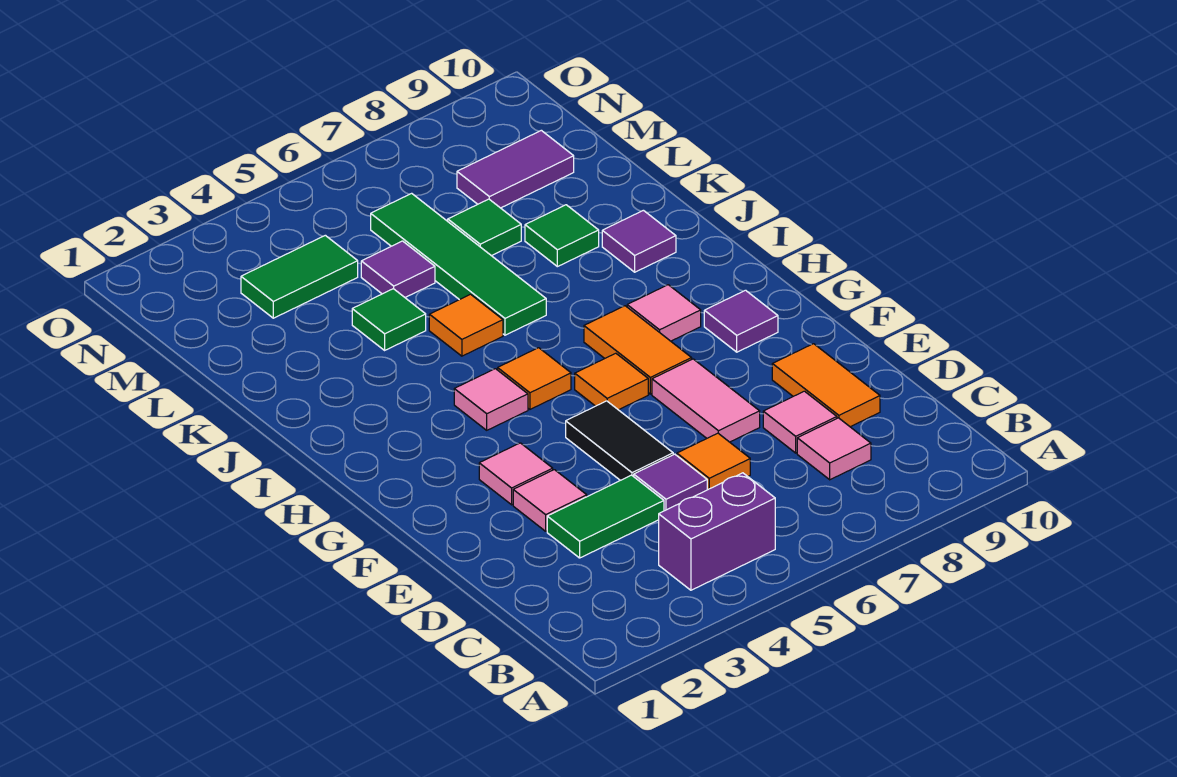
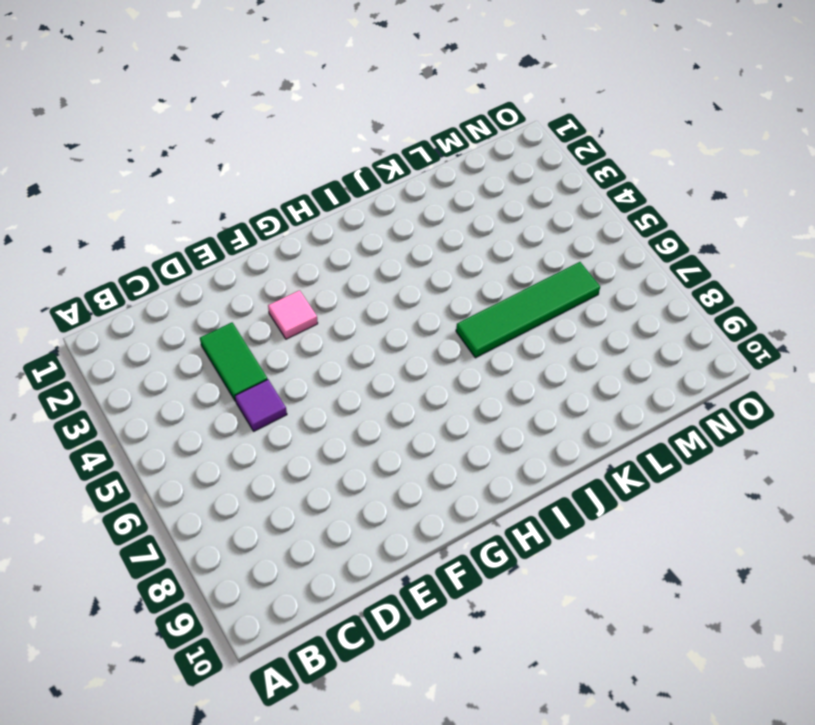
none -> purple brick B4:B5 level 1
none -> pink tile C8 level 1
none -> orange tile D6 level 1

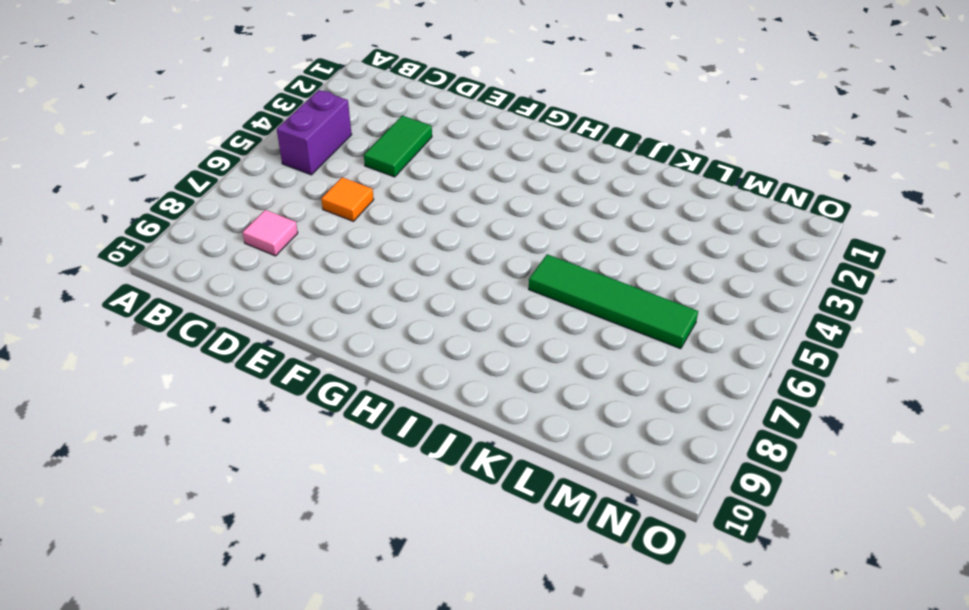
none -> purple tile D5 level 1
none -> pink tile D8 level 1
none -> orange tile D9:E9 level 1

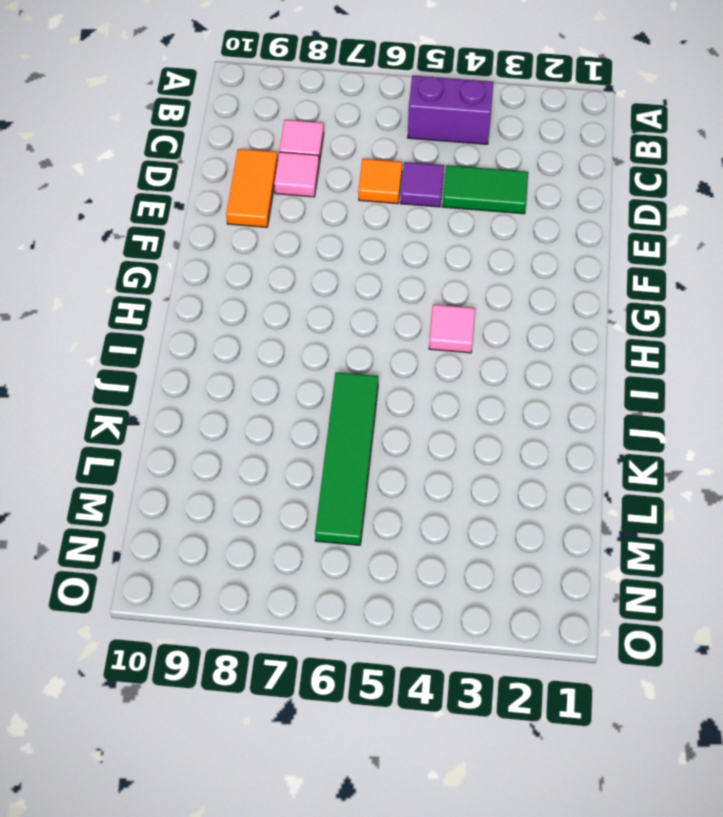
none -> pink tile E3 level 1
none -> black tile E5:F5 level 1
none -> pink tile E7:F7 level 1

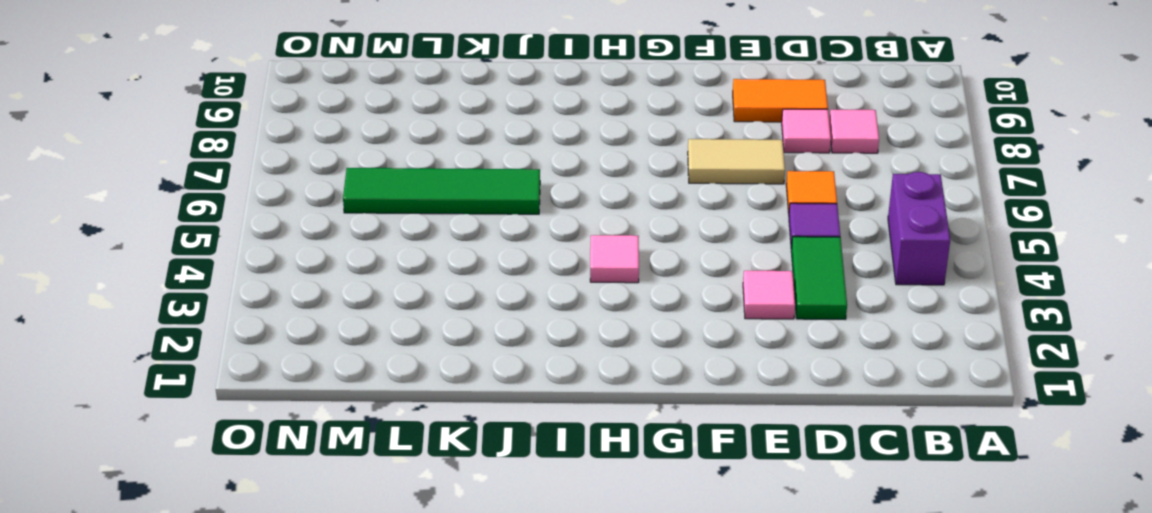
tan tile E7:F7 level 1 -> pink tile E7:F7 level 1
none -> black tile E5:F5 level 1
none -> pink tile F3 level 1
none -> orange tile G6 level 1

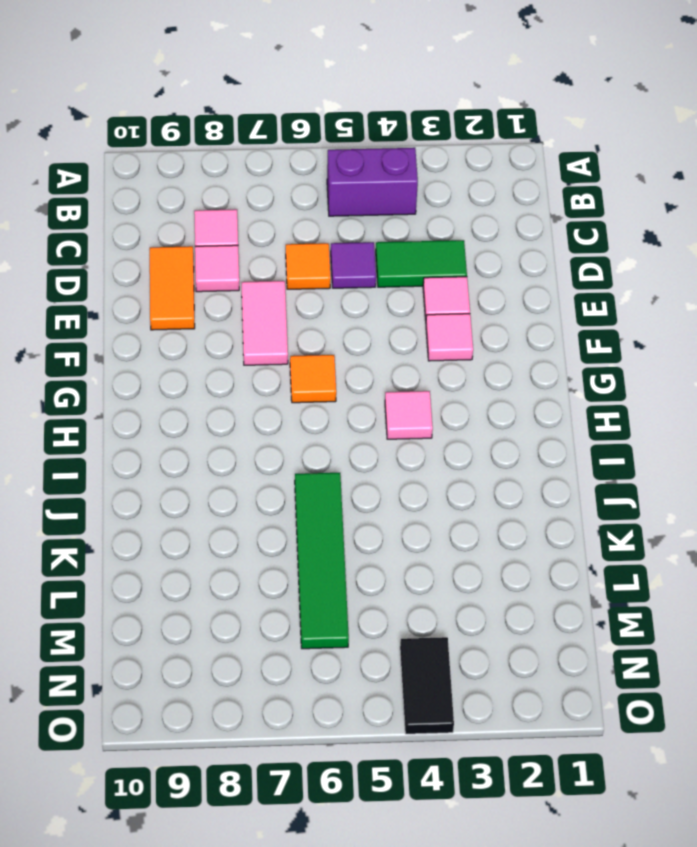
black tile N4:O4 level 1 -> black tile E5:F5 level 1
none -> orange tile G7:H7 level 1
none -> purple tile G9 level 1
none -> orange tile H5 level 1

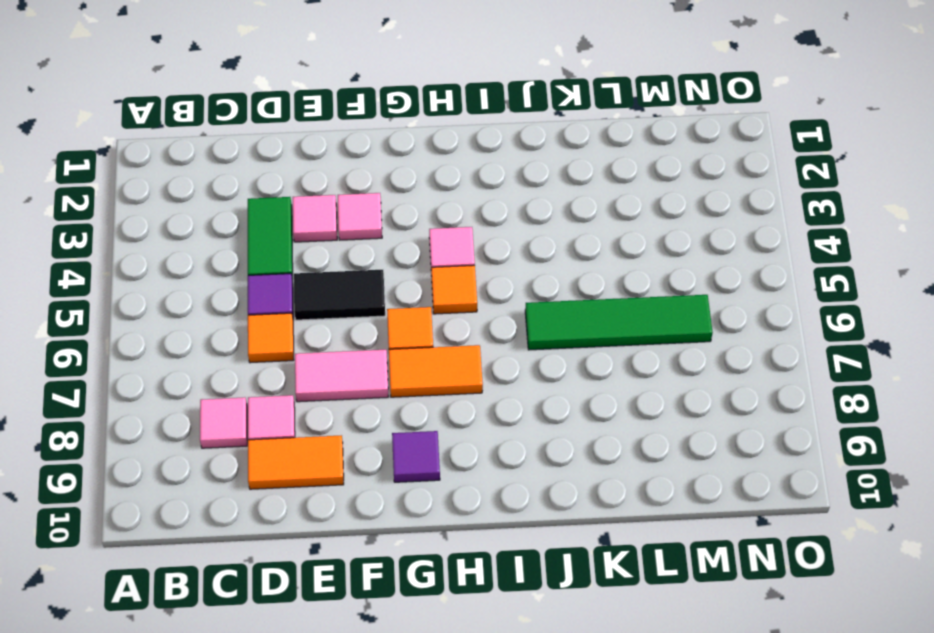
none -> purple brick B4:B5 level 1
none -> pink tile H8 level 1
none -> orange tile J5 level 1

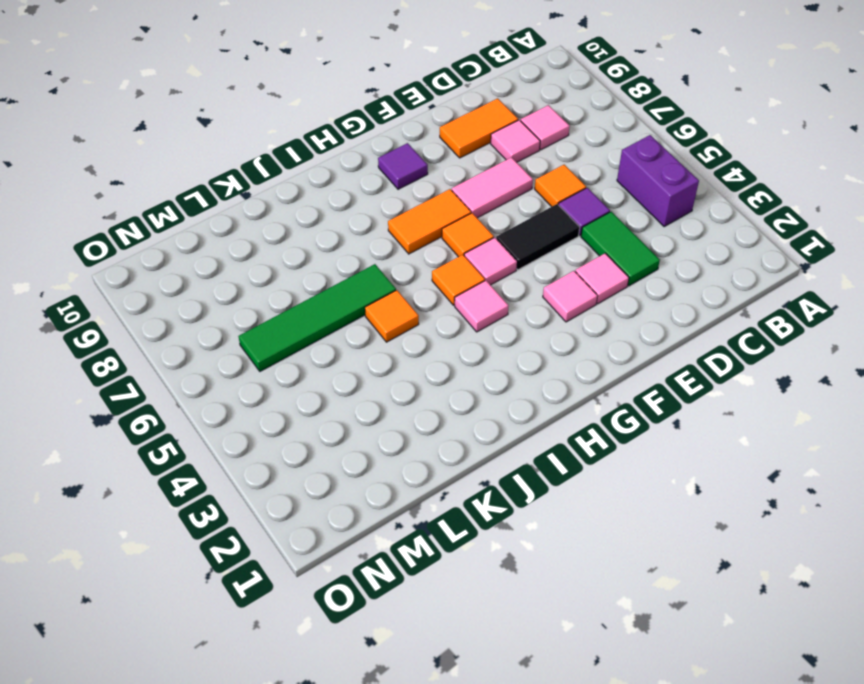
pink tile G5 level 1 -> pink tile H8 level 1
none -> purple tile J9 level 1
none -> green tile K4 level 1
none -> green tile K8 level 1

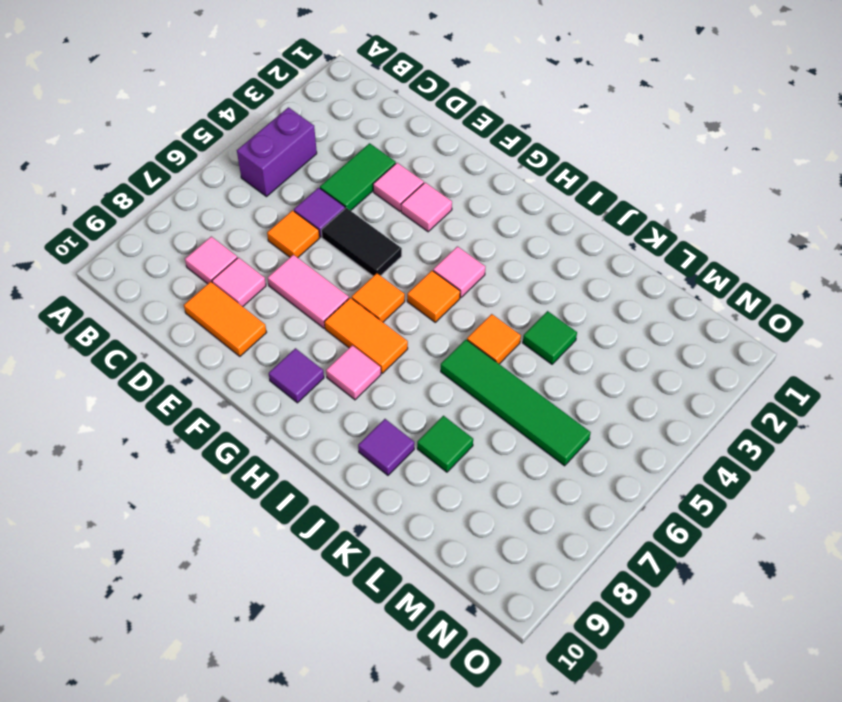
none -> purple tile L5 level 1
none -> green tile L7 level 1
none -> green tile M3:M4 level 1

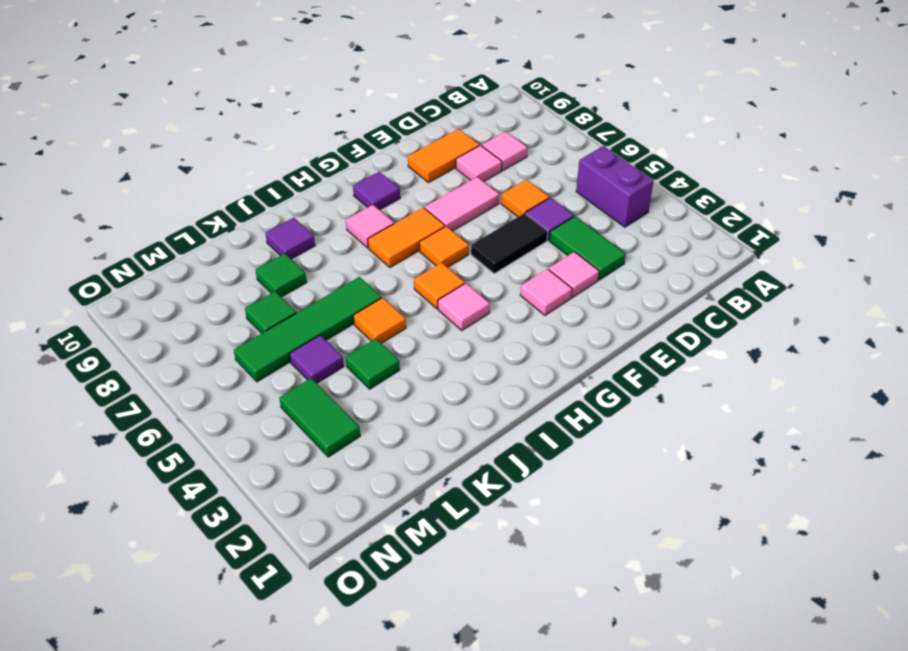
none -> purple tile M8:M9 level 1

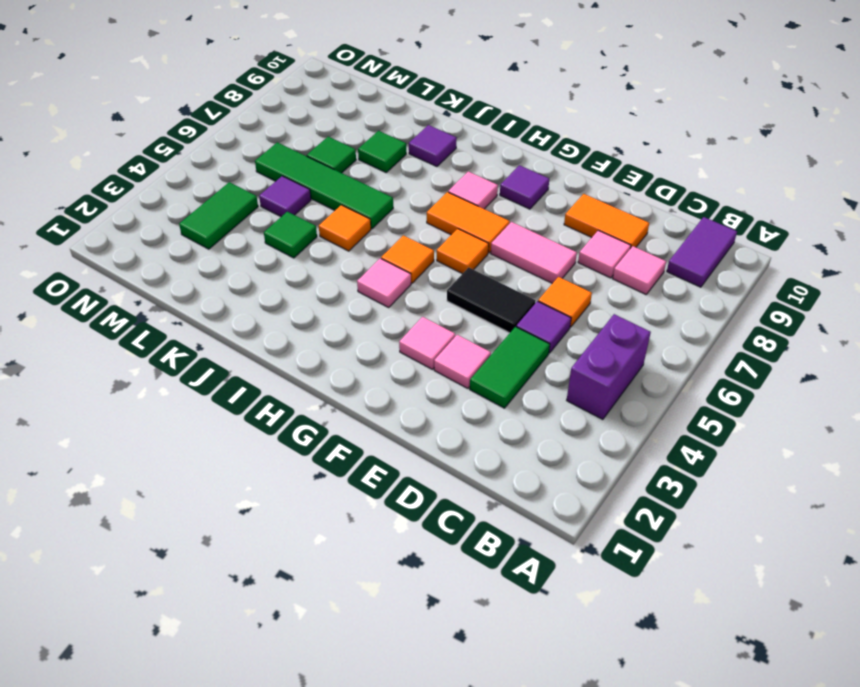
purple tile B9:B10 level 1 -> purple tile M8:M9 level 1

